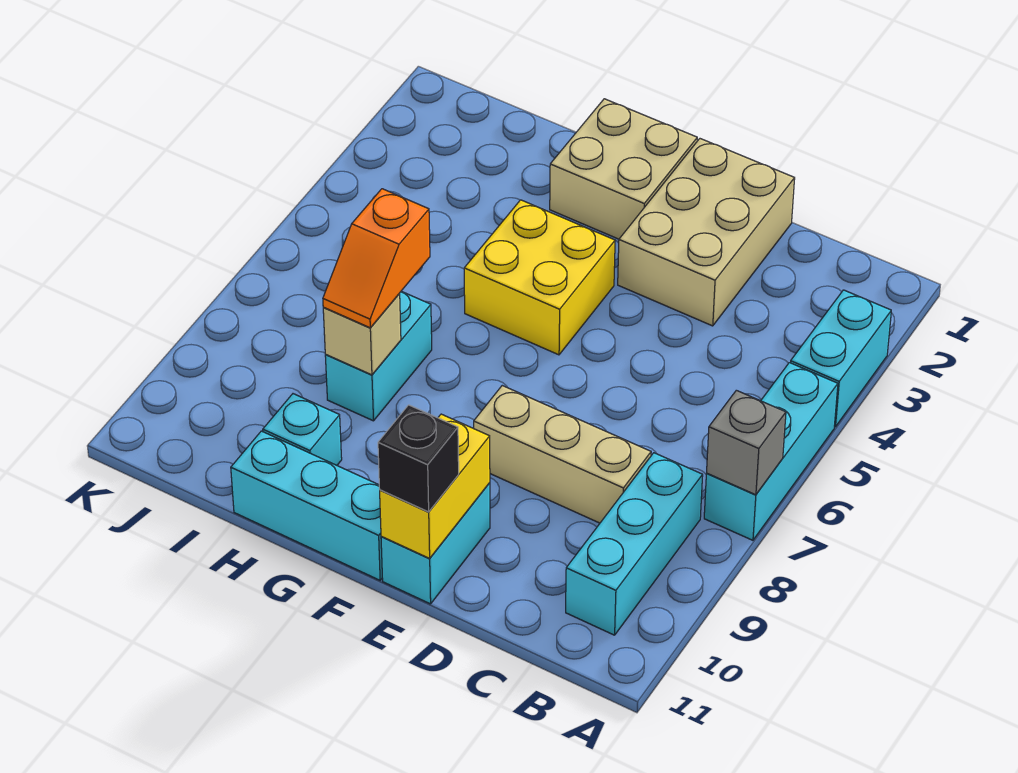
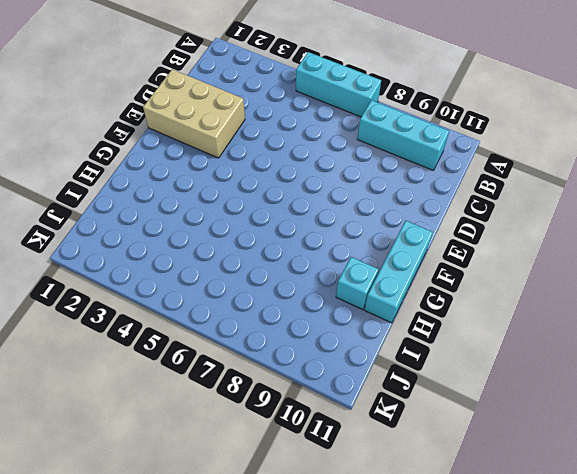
none -> cyan brick A3:A4 level 1
none -> tan brick C8:E8 level 1
none -> cyan brick E10:E11 level 1

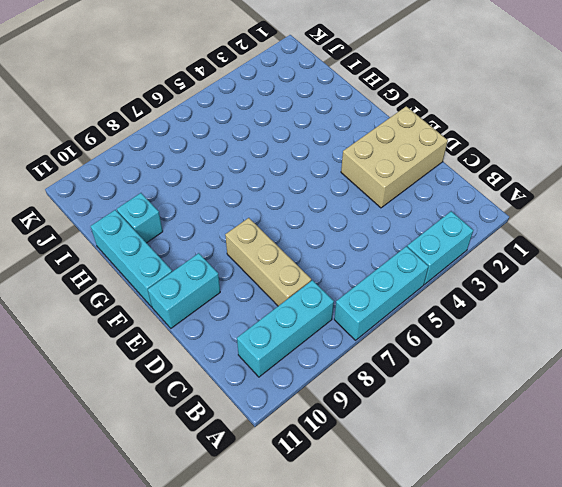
none -> tan brick F1:G2 level 1
none -> yellow brick F4:G5 level 1
none -> cyan brick H7:H8 level 1

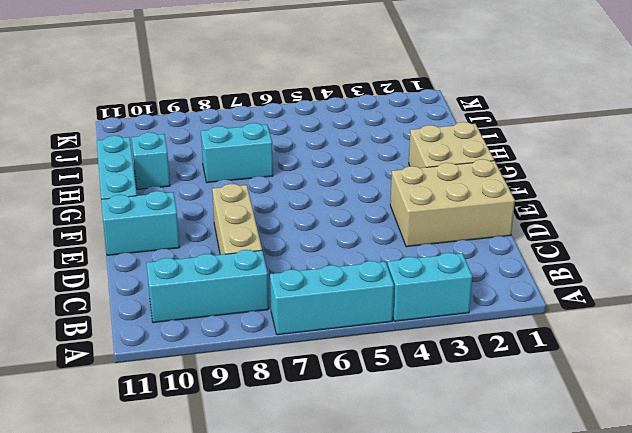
none -> yellow brick F4:G5 level 1
none -> grey brick A7 level 2
none -> yellow brick E10:E11 level 2

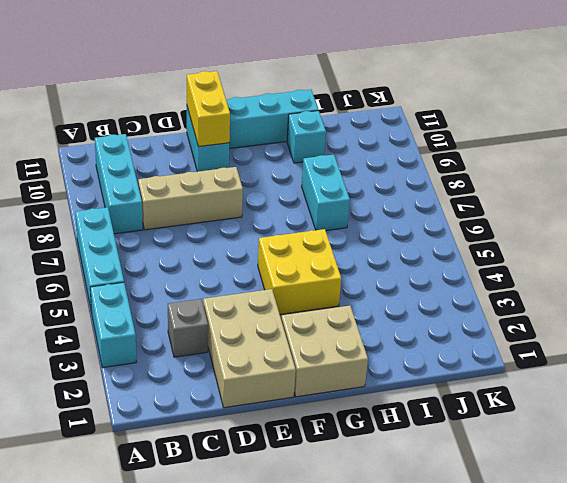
grey brick C3 level 1 -> grey brick A7 level 2
none -> tan brick H8 level 2
none -> black brick E11 level 3
none -> orange slope H7:H8 level 3 top 7

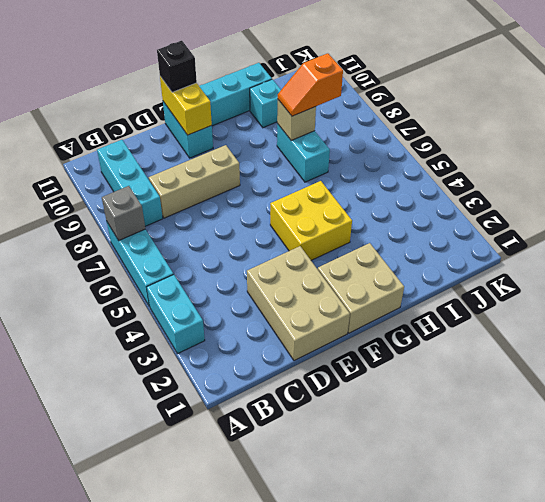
orange slope H8:I8 level 3 top I -> orange slope H7:H8 level 3 top 7

